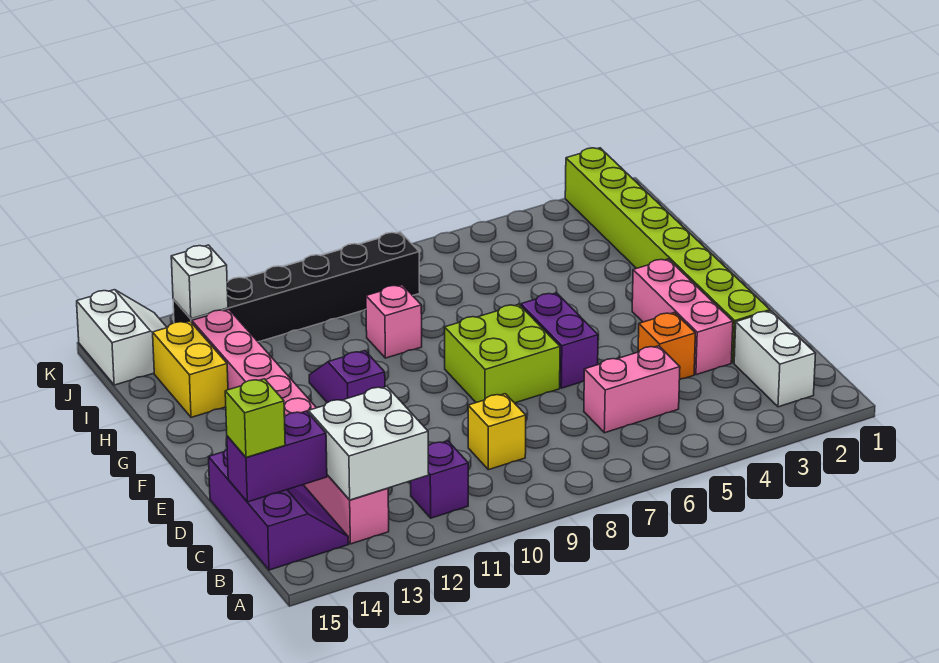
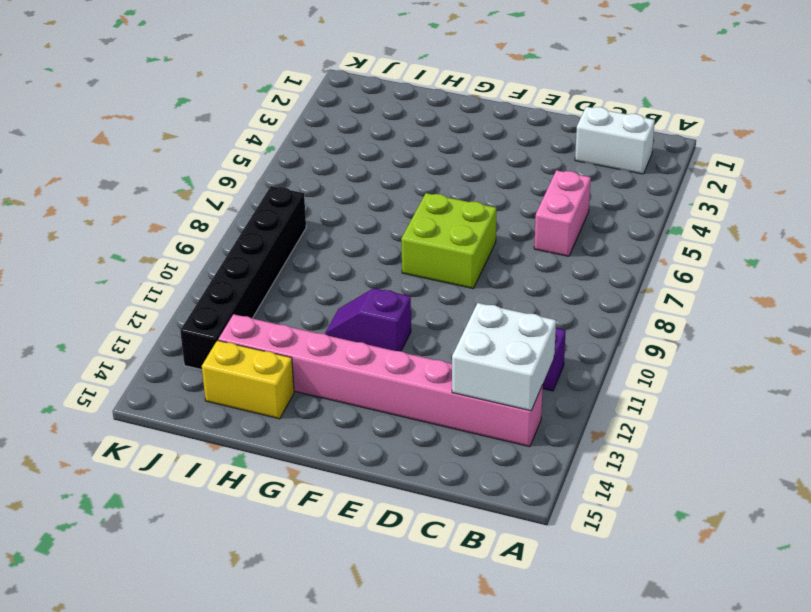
none -> purple slope B14:D15 level 1 top 15
none -> yellow brick C9 level 1
none -> lime brick D2:K2 level 1

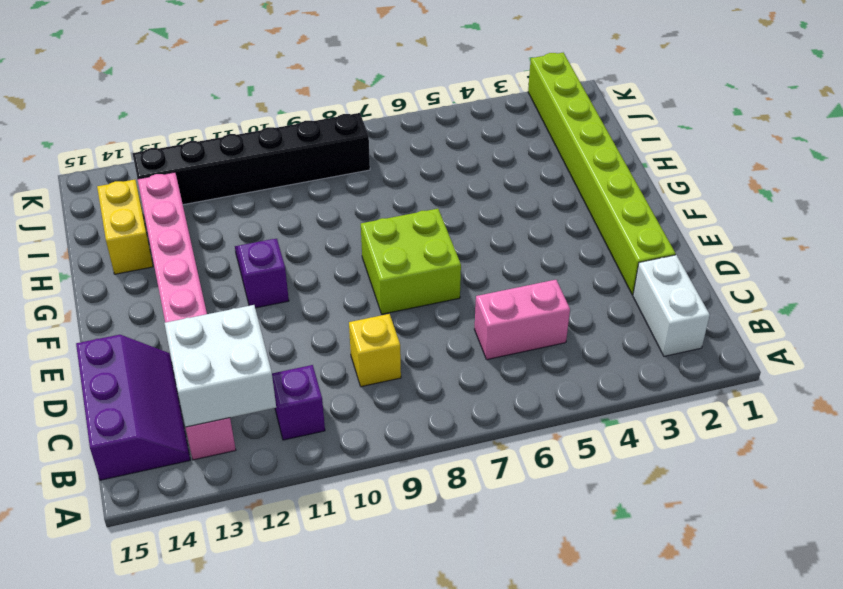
none -> pink brick D3:F3 level 1
none -> orange brick D4 level 1
none -> purple brick E6:F6 level 1

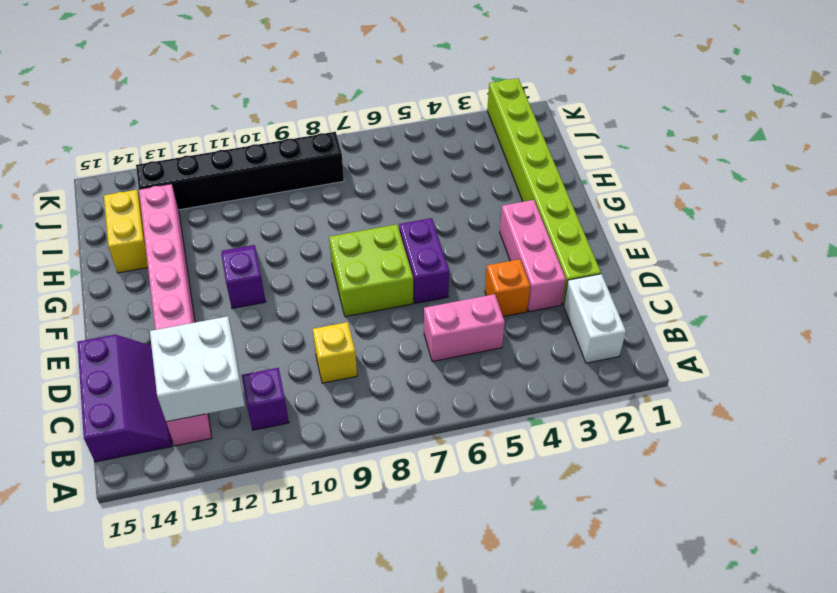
none -> pink brick H9 level 1
none -> white slope J14:K15 level 1 top 15
none -> purple brick C14:C15 level 2

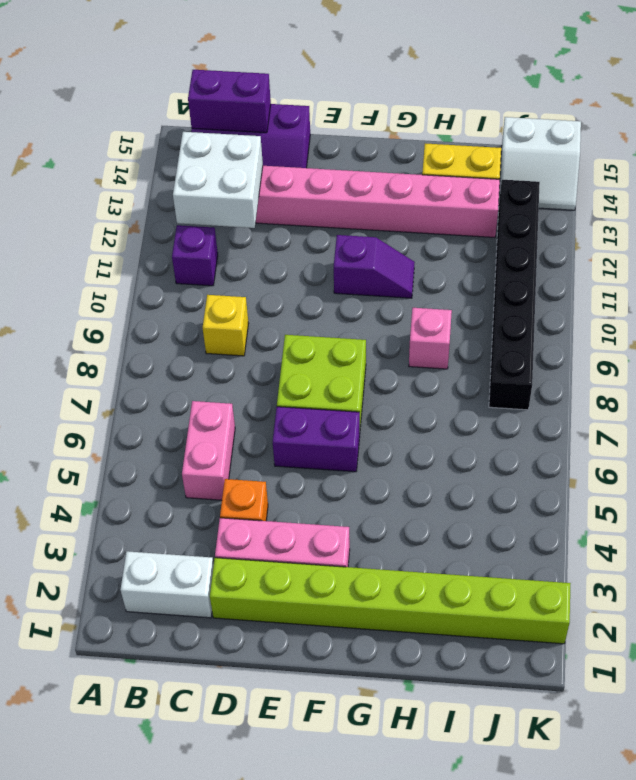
purple brick B15:C15 level 2 -> purple brick C14:C15 level 2
none -> white brick J13 level 2
none -> lime brick C15 level 3

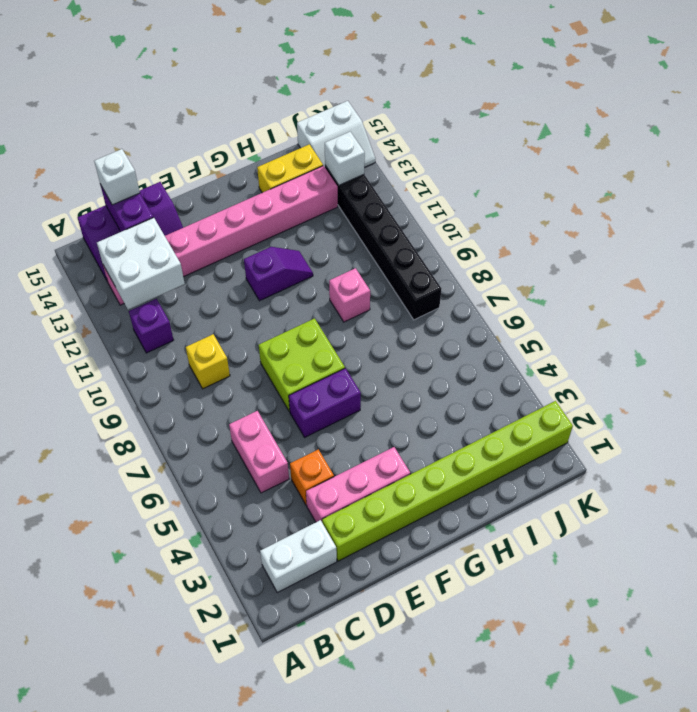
white brick C15 level 3 -> lime brick C15 level 3

